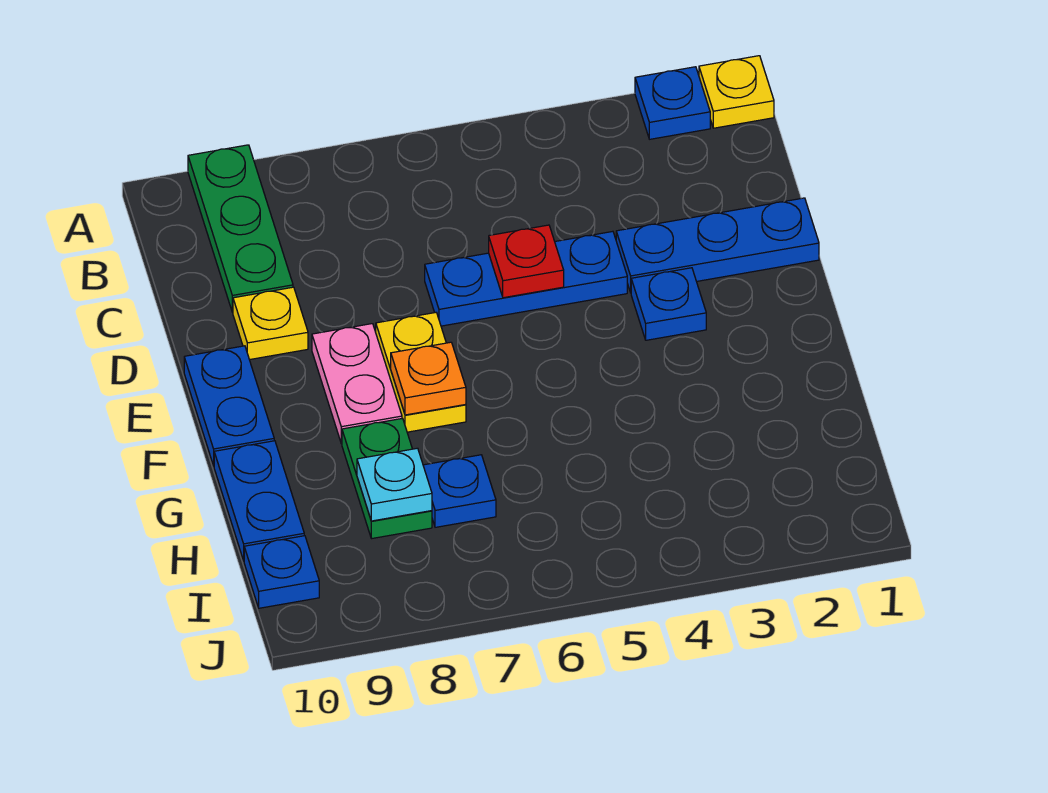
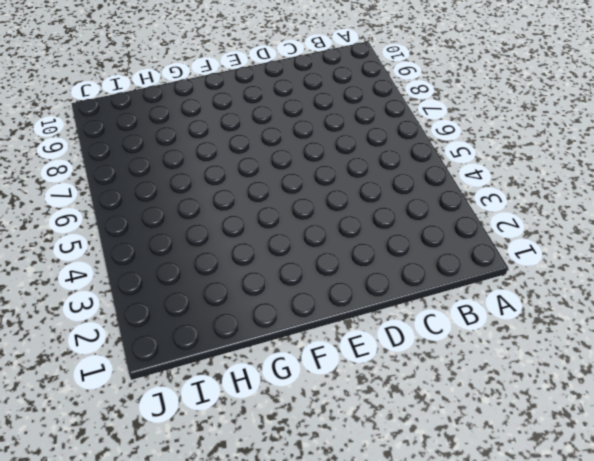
none -> yellow plate A1 level 1
none -> blue plate A2 level 1
none -> green plate A9:C9 level 1

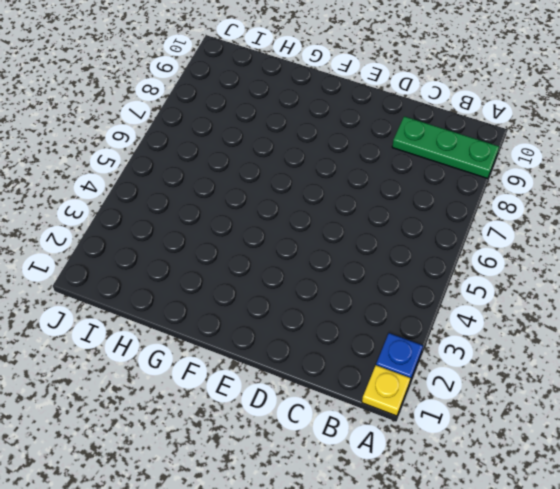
none -> blue plate D1:D3 level 1
none -> blue plate D4:D6 level 1
none -> yellow plate D9 level 1

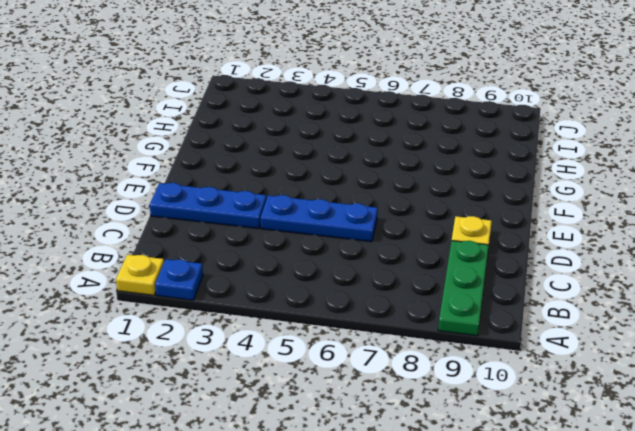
none -> blue plate E3 level 1
none -> yellow plate E7:F7 level 1
none -> pink plate E8:F8 level 1

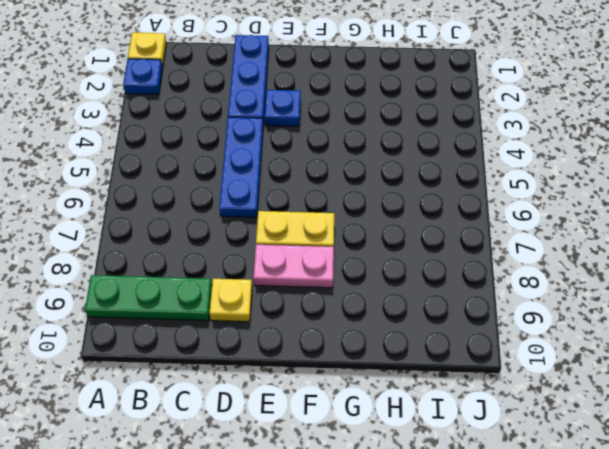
none -> blue plate E10:F10 level 1
none -> green plate G8:H8 level 1
none -> blue plate G10:H10 level 1

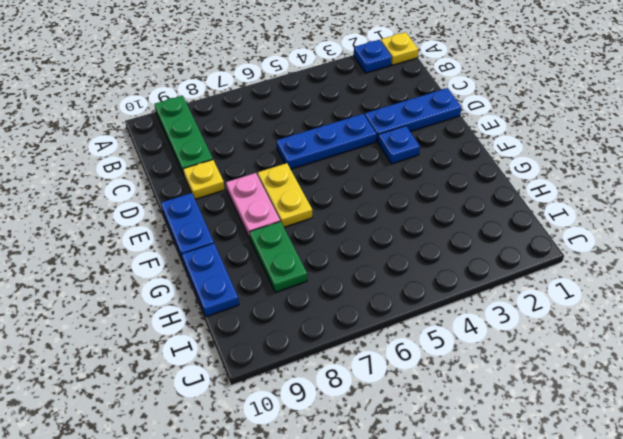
none -> blue plate H7 level 1
none -> blue plate I10 level 1
none -> red plate D5 level 2

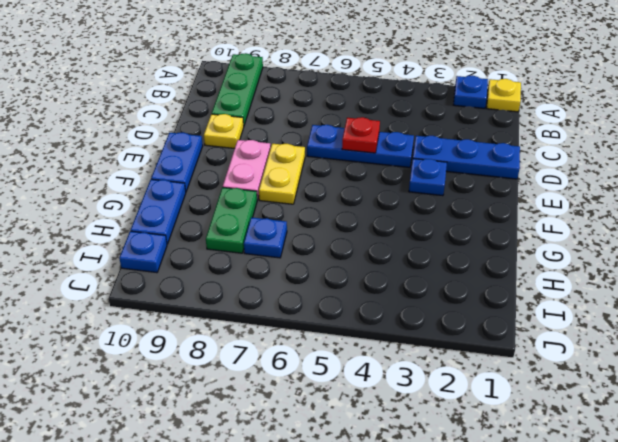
none -> orange plate F7 level 2
none -> cyan plate H8 level 2

